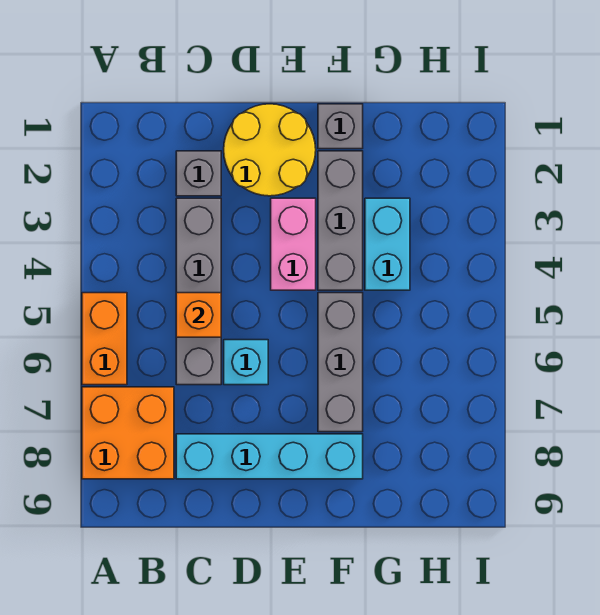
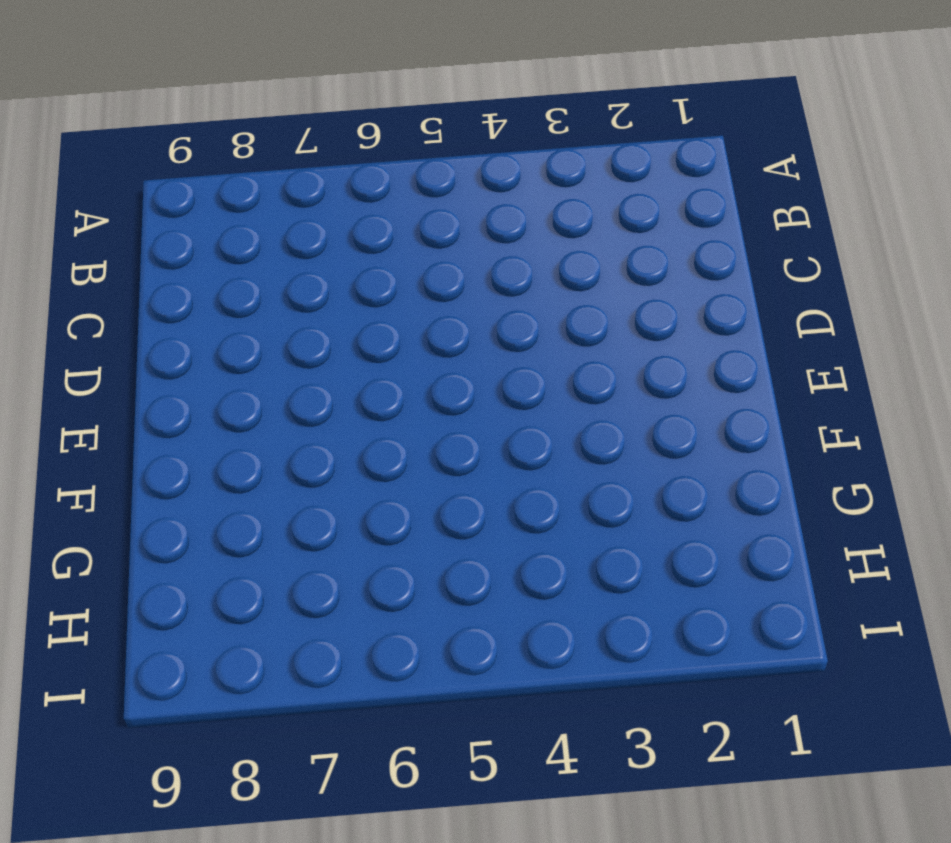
none -> orange brick A5:A6 level 1
none -> orange brick A7:B8 level 1
none -> grey brick C2 level 1

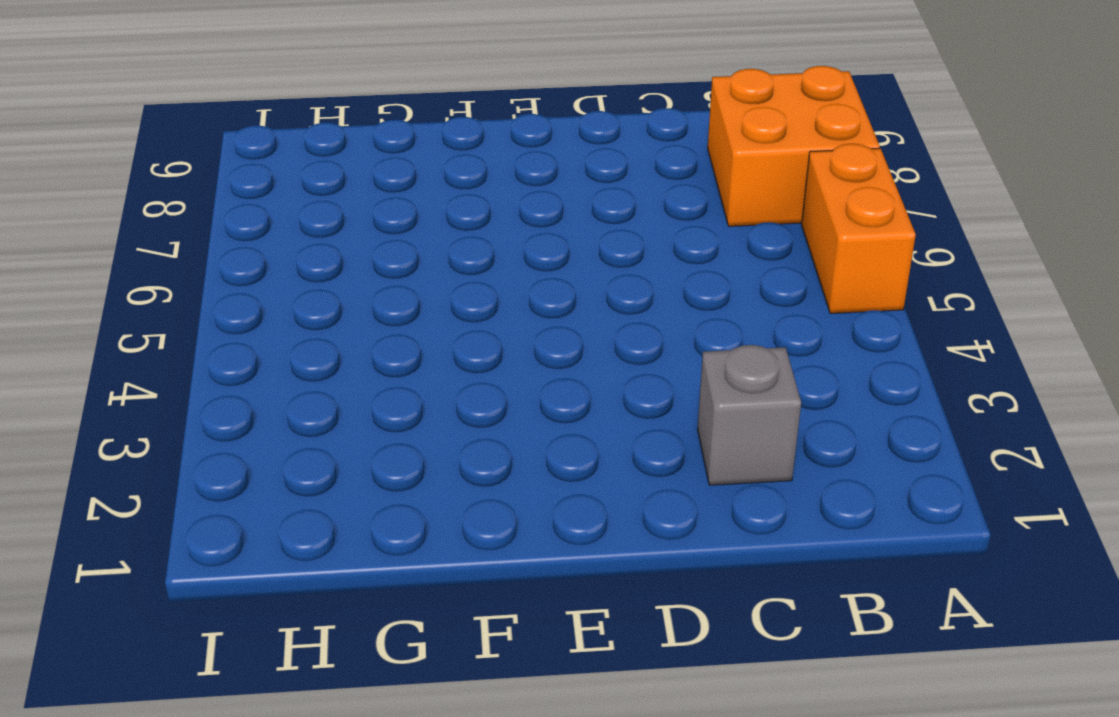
none -> grey brick C3:C6 level 1
none -> cyan brick C8:F8 level 1
none -> yellow round brick D1:E2 level 1

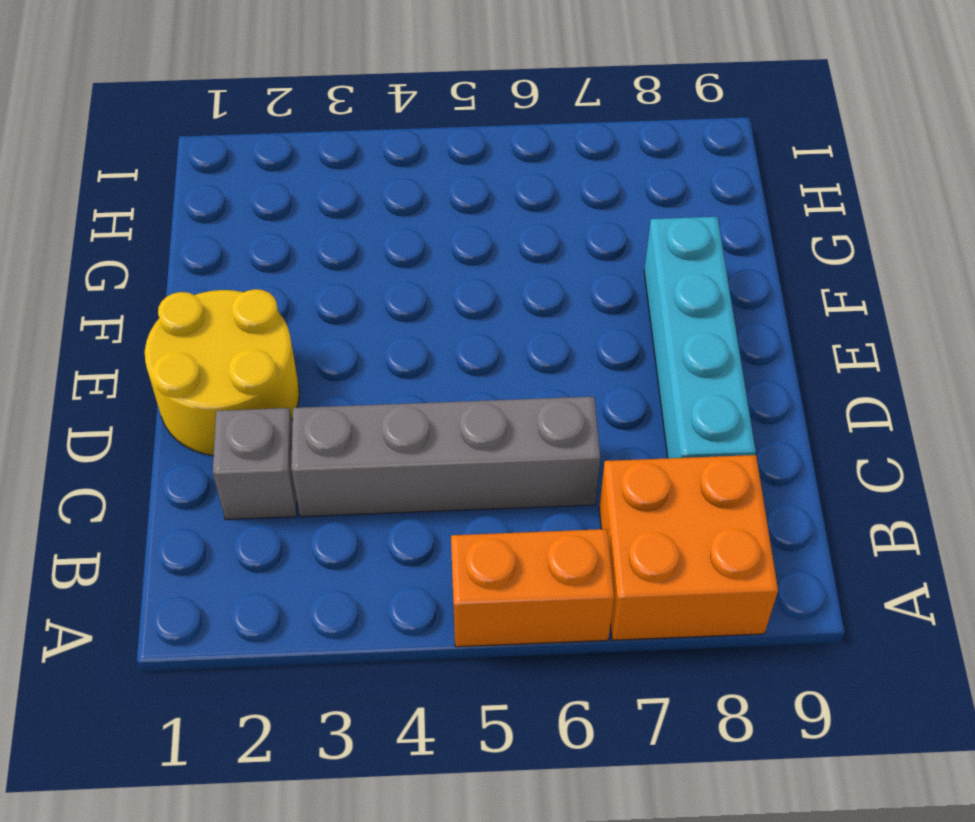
none -> cyan brick D6 level 1
none -> pink brick E3:E4 level 1
none -> grey brick F1 level 1

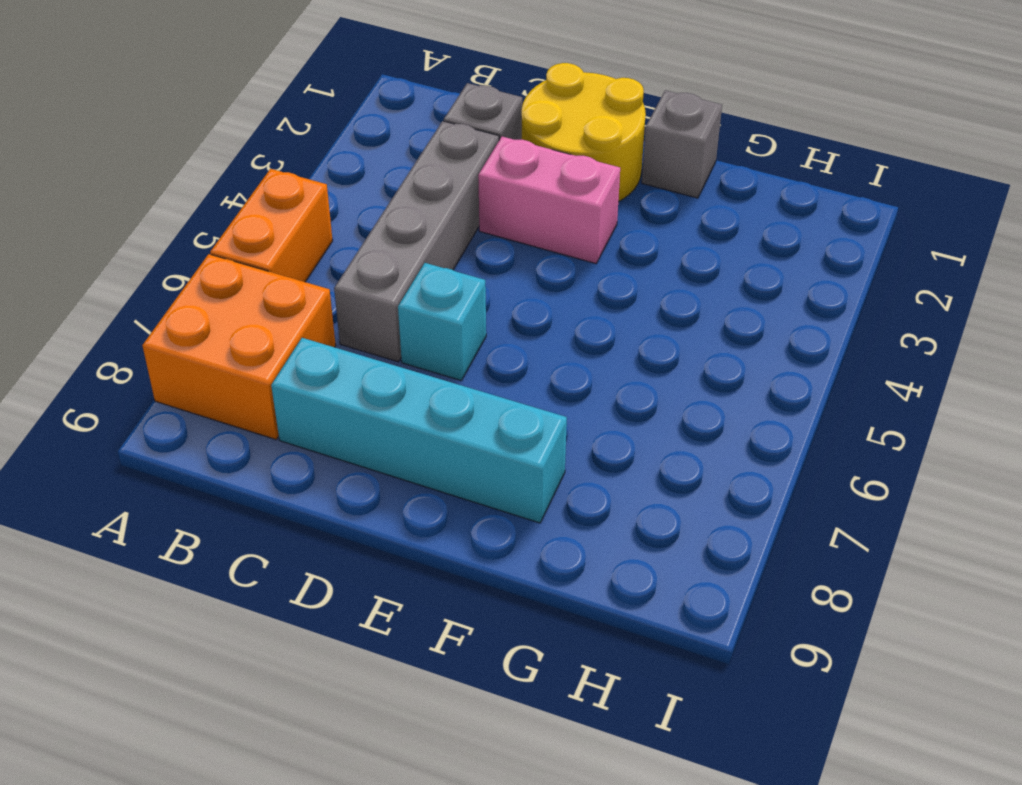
pink brick D3:E3 level 1 -> pink brick E3:E4 level 1
none -> grey brick F2:F4 level 1
none -> grey brick F5:F7 level 1
none -> cyan brick G3:G4 level 1

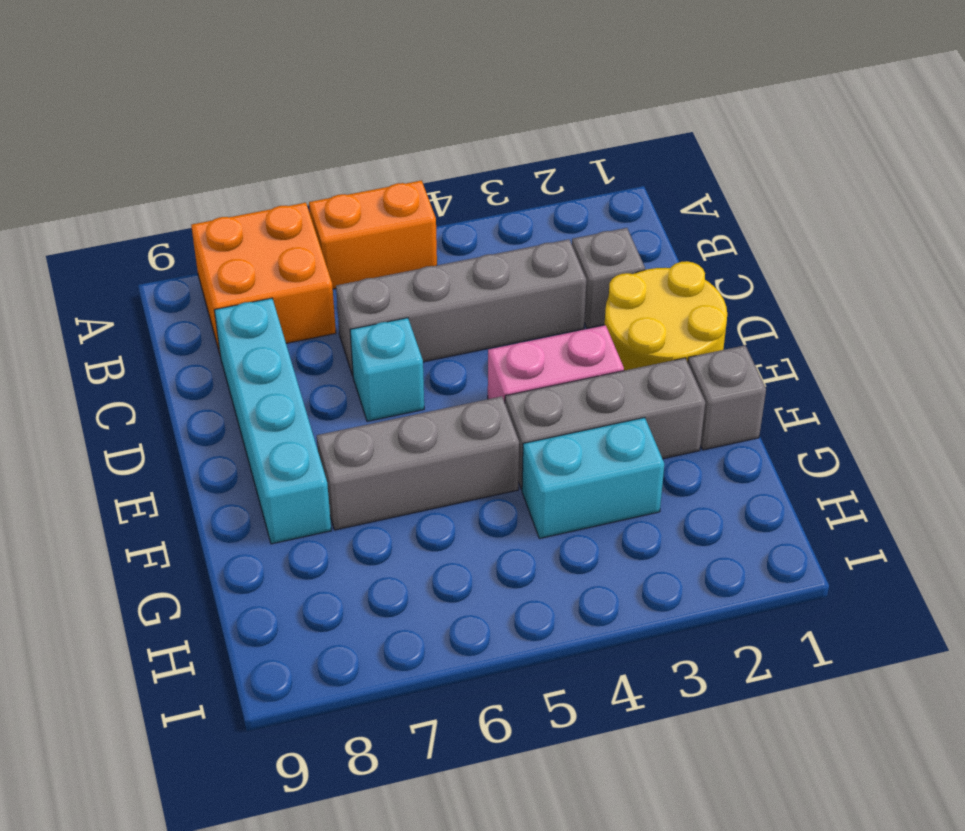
none -> orange brick C5 level 2

